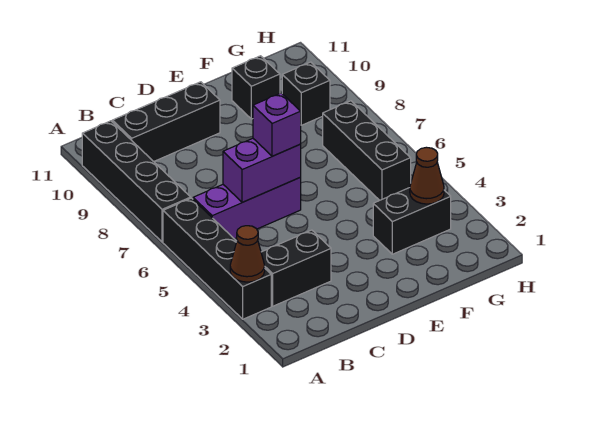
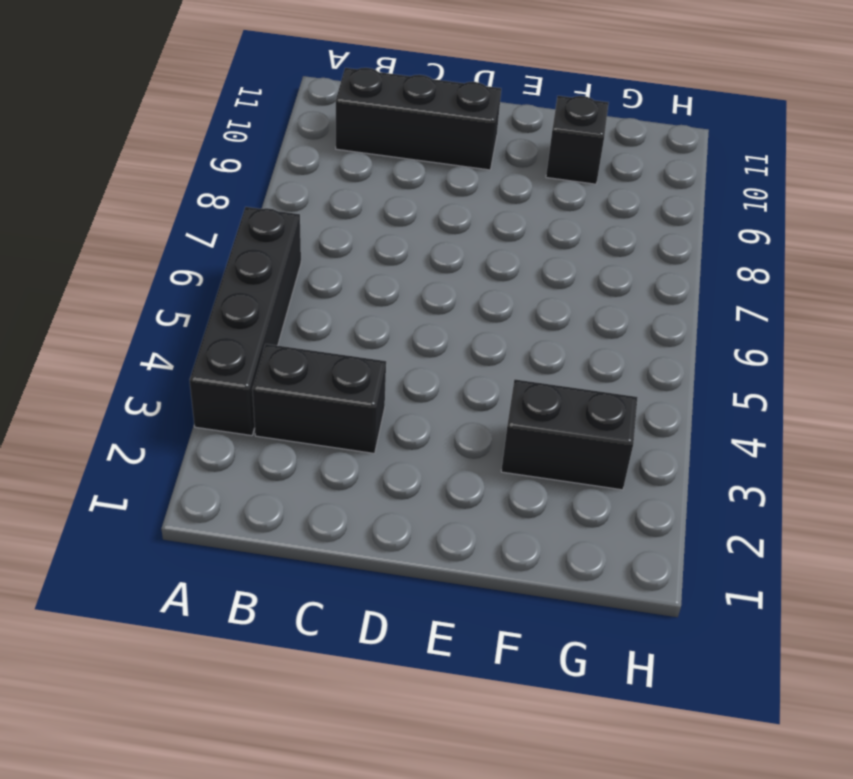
none -> black brick A7:A10 level 1
none -> purple brick B6:D6 level 1
none -> black brick G5:G7 level 1

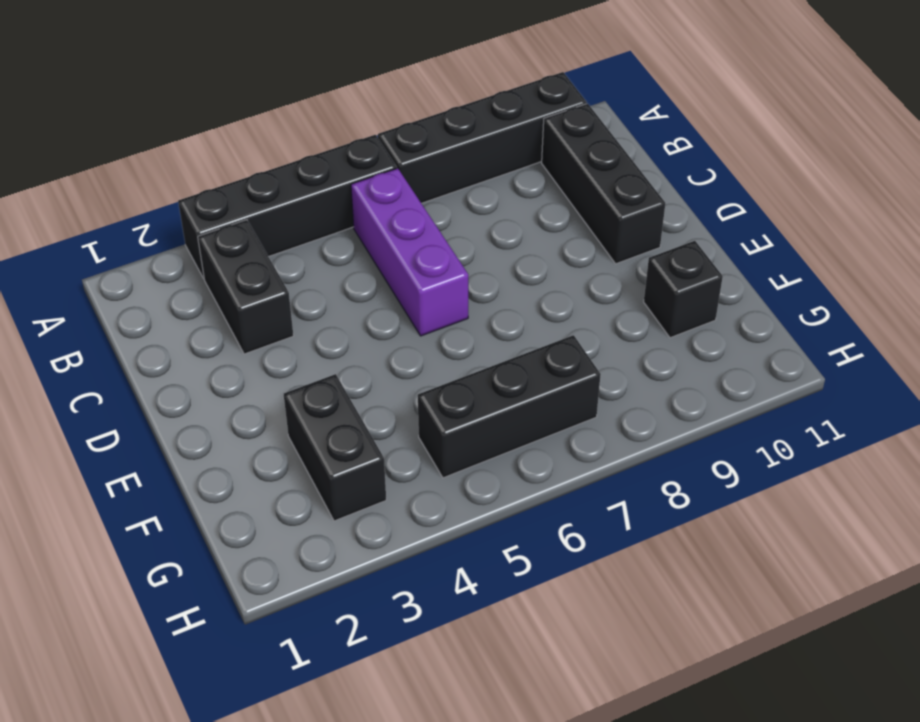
none -> black brick G9 level 1
none -> brown cone A3 level 2
none -> purple brick C6:D6 level 2

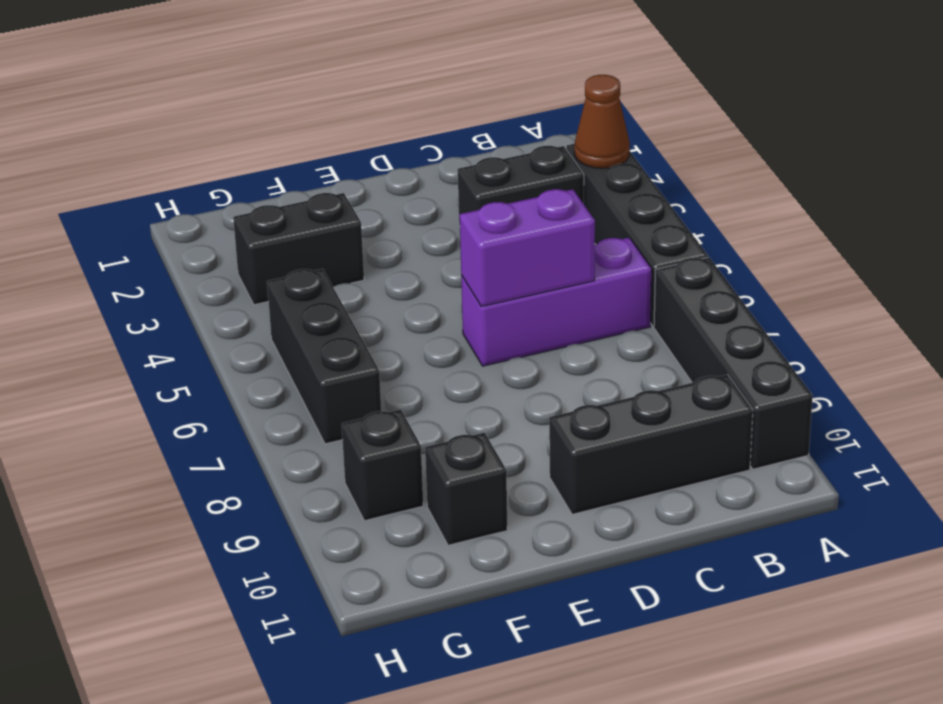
none -> brown cone G3 level 2
none -> purple brick D6 level 3

